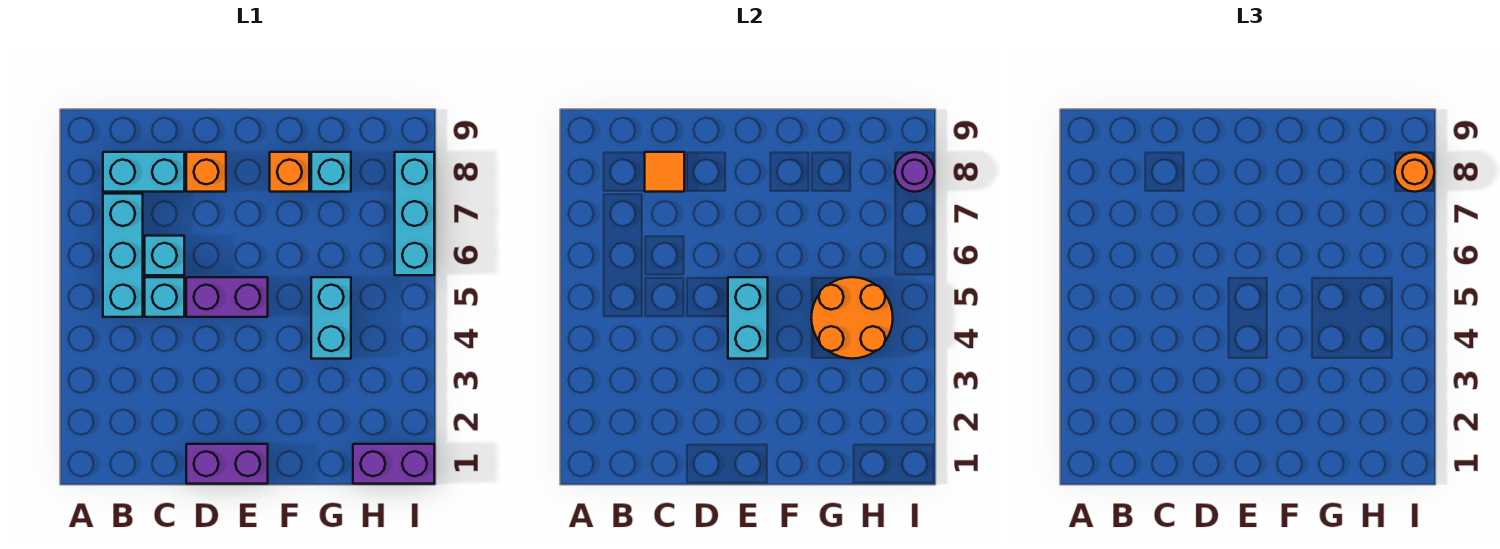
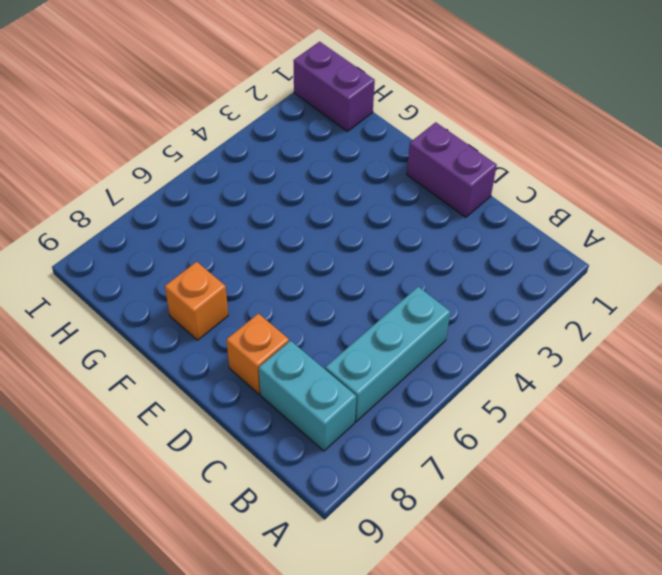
none -> cyan brick C5 level 1
none -> cyan brick C6 level 1
none -> purple brick D5:E5 level 1

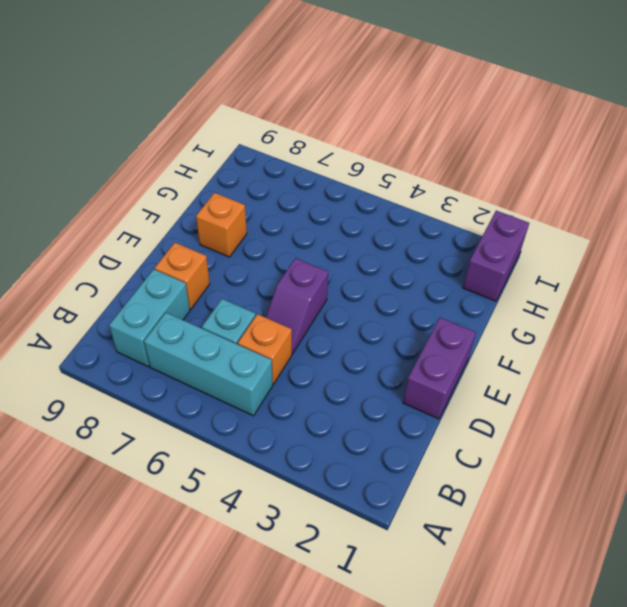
orange brick C5 level 1 -> cyan brick C5 level 1
purple slope D5:E5 level 1 top E -> purple brick D5:E5 level 1
none -> cyan brick G4:G5 level 1
none -> cyan brick G8 level 1
none -> cyan brick I6:I8 level 1

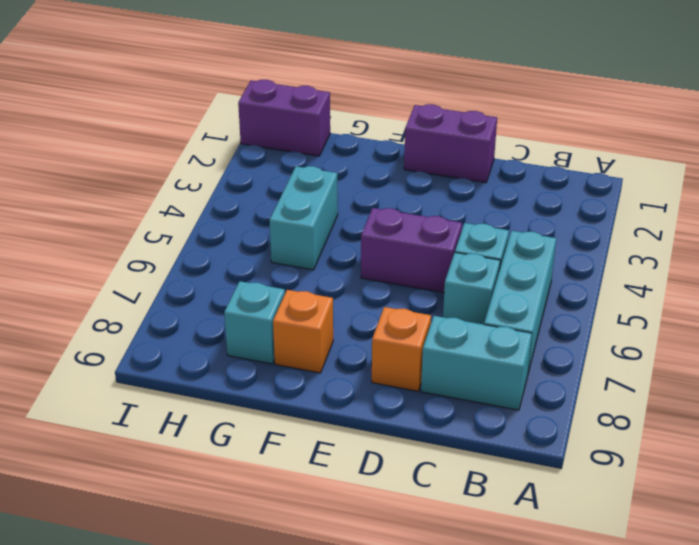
none -> cyan brick I6:I8 level 1
none -> orange tile C8 level 2
none -> cyan brick E4:E5 level 2

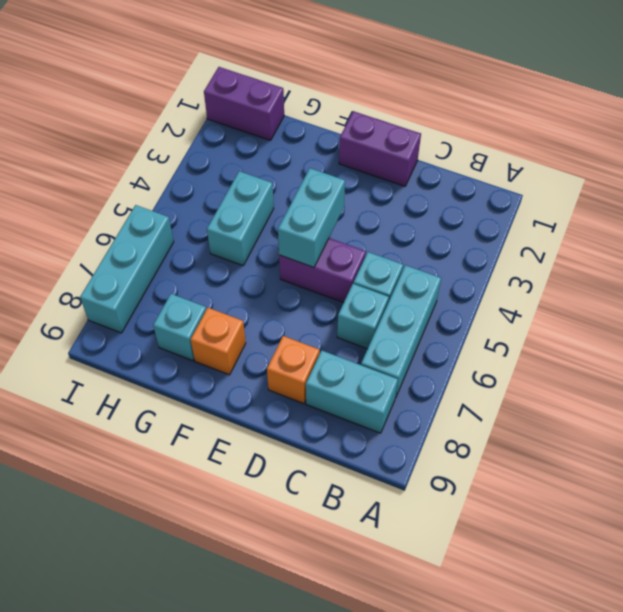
none -> orange tile C8 level 2
none -> orange round brick G4:H5 level 2
none -> purple round brick I8 level 2

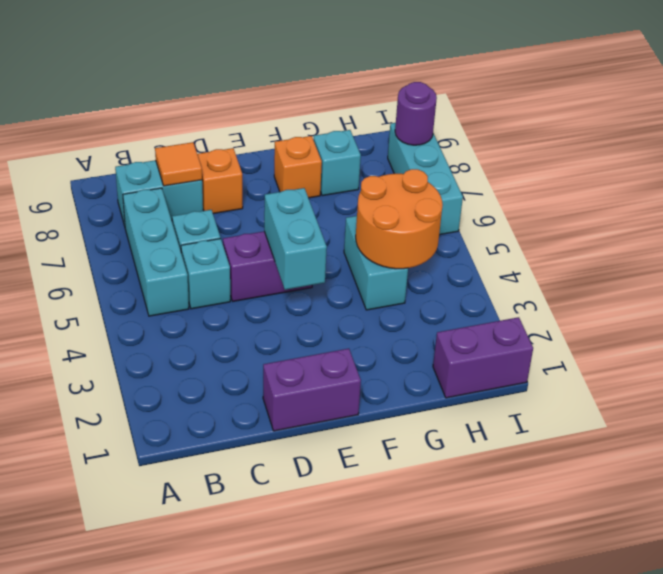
none -> orange round brick I8 level 3

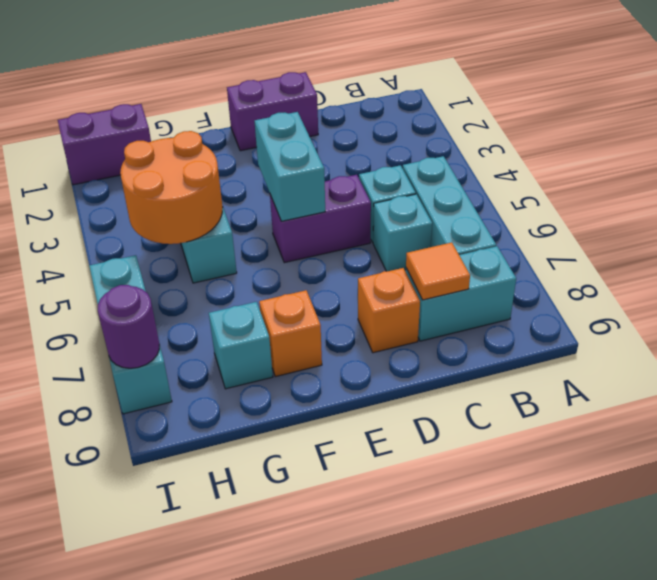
none -> orange round brick I8 level 3

